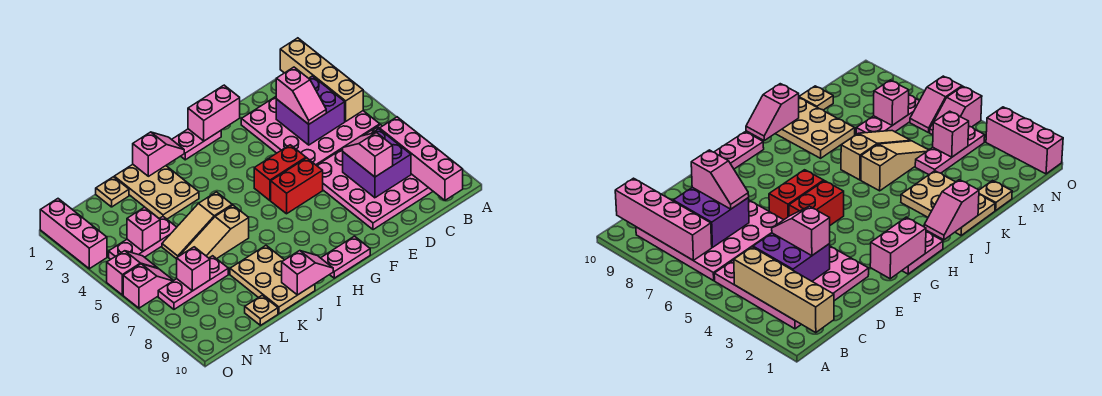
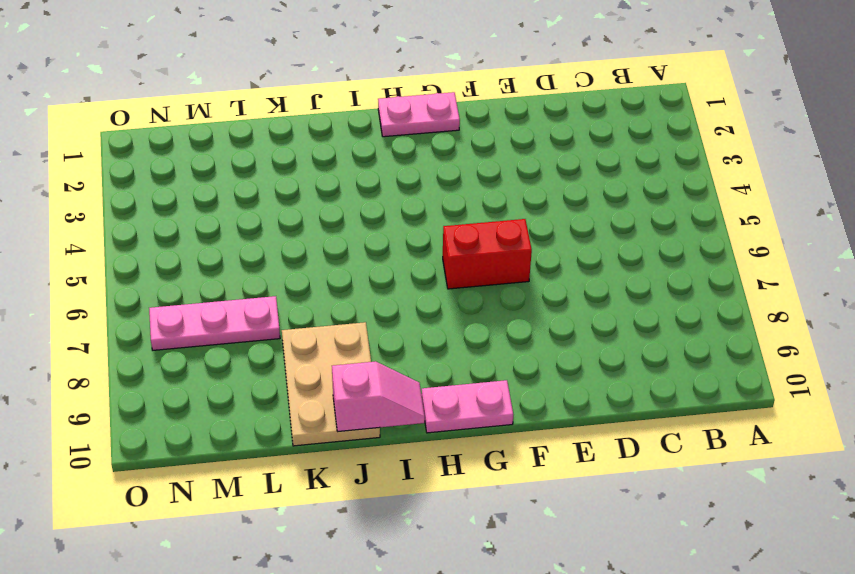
none -> pink plate B2:E5 level 1
none -> pink plate B6:E9 level 1
none -> red brick F5:G5 level 1

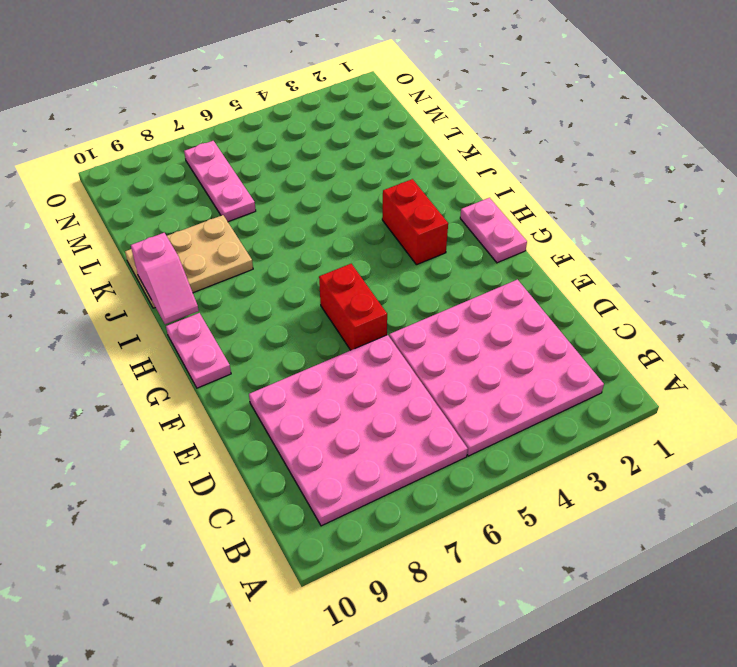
red brick H3:I3 level 1 -> red brick F5:G5 level 1
none -> tan plate J1:K3 level 1
none -> tan slope J5:L5 level 1 top J
none -> tan slope J6:L6 level 1 top J

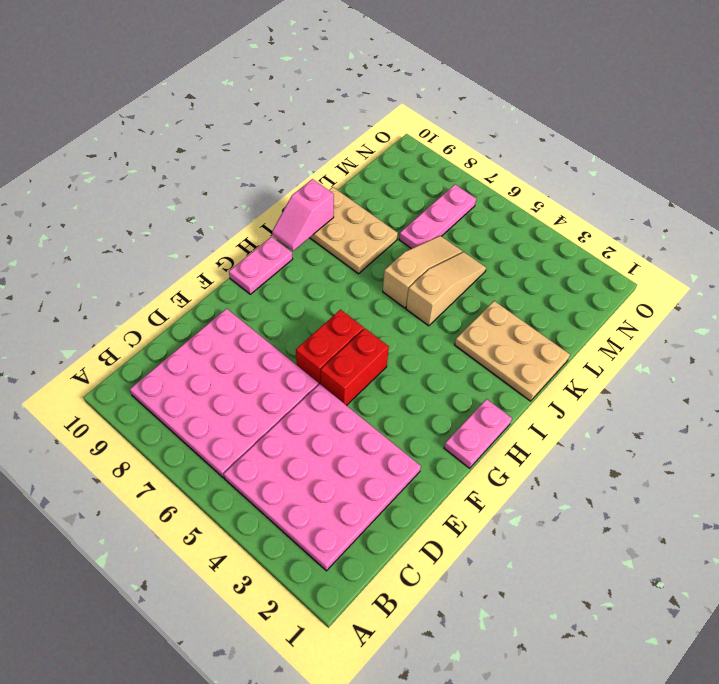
none -> tan plate L1 level 1
none -> pink plate L4:N4 level 1
none -> tan plate L10 level 1

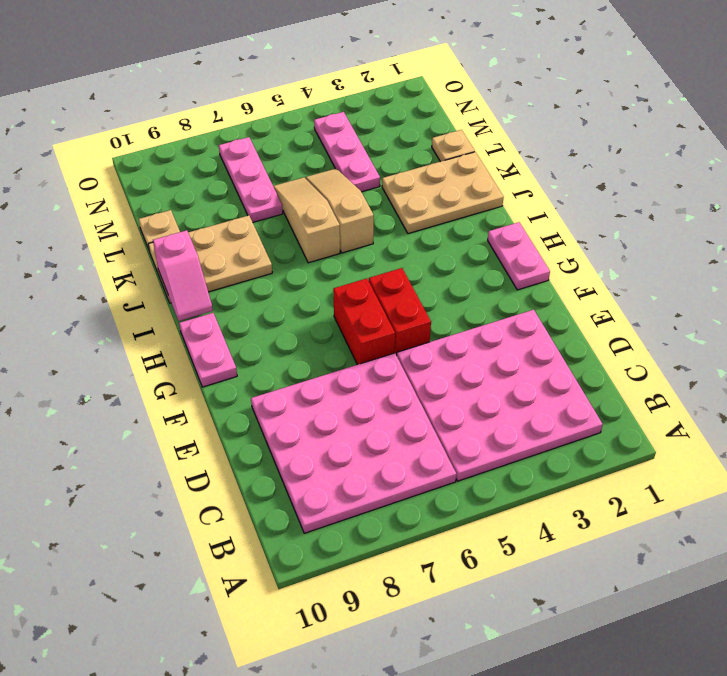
none -> pink slope N5:O5 level 1 top O
none -> pink slope N6:O6 level 1 top O
none -> pink brick O1:O3 level 1

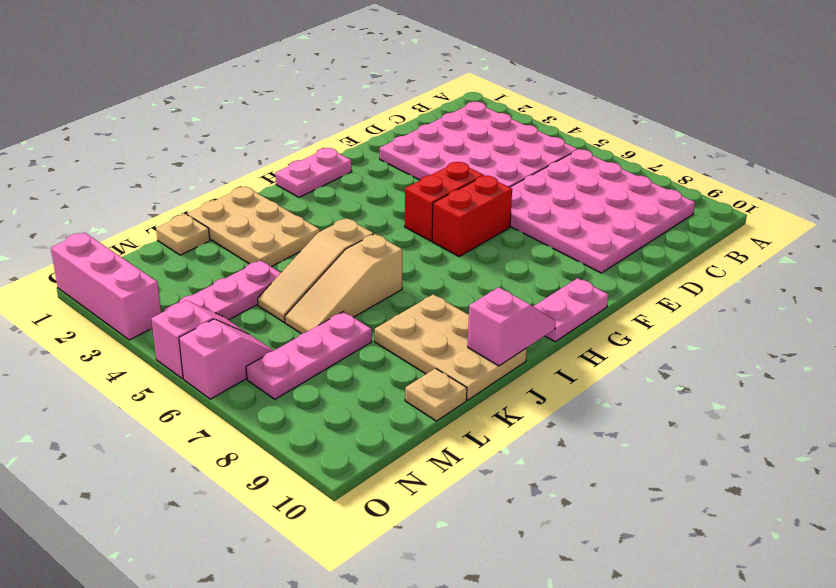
none -> tan brick B1:B4 level 2
none -> pink brick B7:B10 level 2
none -> purple brick C3:D4 level 2

